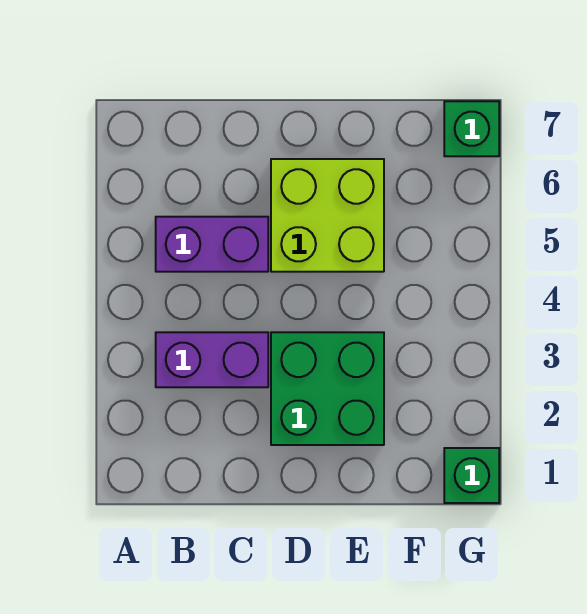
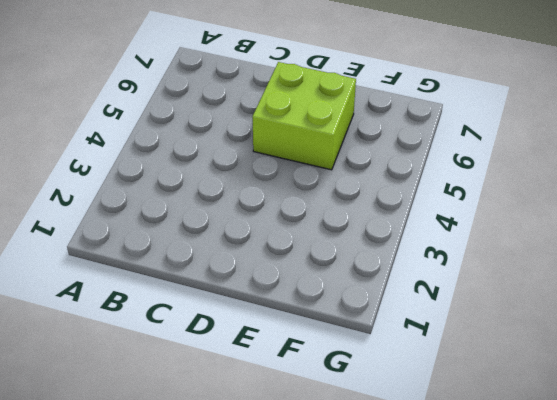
none -> purple brick B3:C3 level 1
none -> purple brick B5:C5 level 1

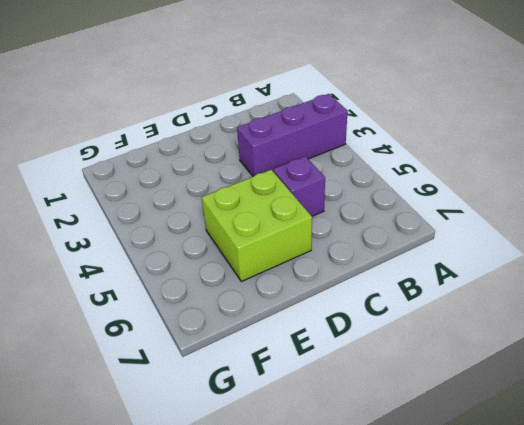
purple brick A3:C3 level 1 -> purple brick B3:C3 level 1
purple brick C5 level 1 -> purple brick B5:C5 level 1
none -> green brick D2:E3 level 1
none -> green brick G1 level 1

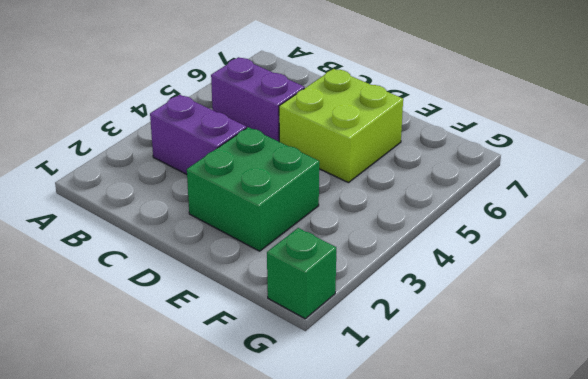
none -> green brick G7 level 1

